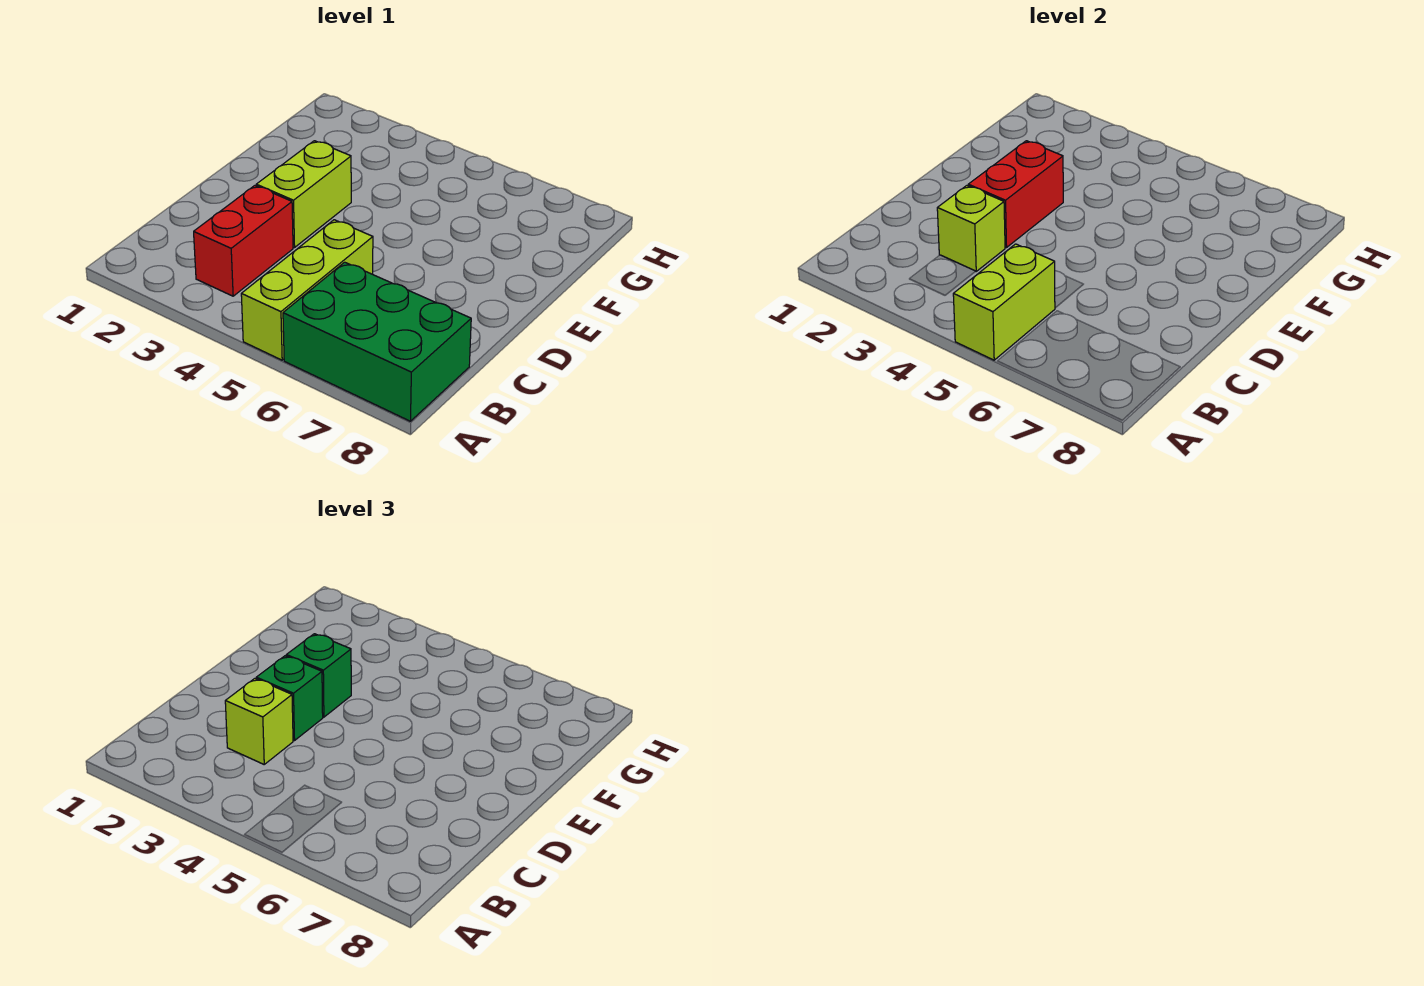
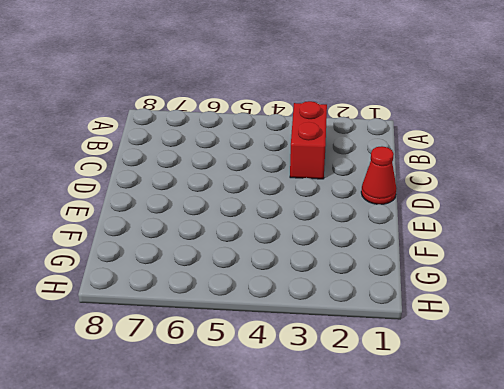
red cone D1 level 1 -> none
none -> lime brick A5:C5 level 1
none -> green brick A6:B8 level 1

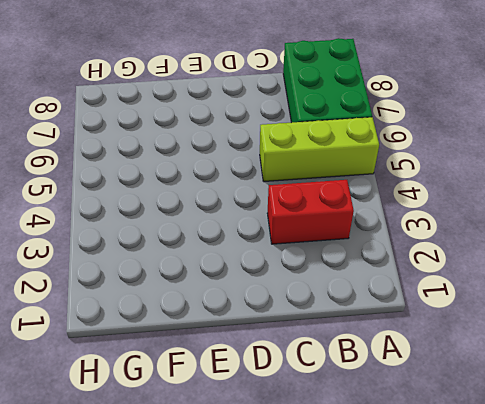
none -> lime brick D3:E3 level 1
none -> lime brick A5:B5 level 2

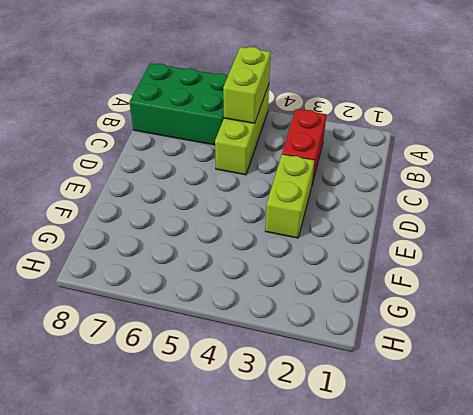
none -> lime brick C3 level 2
none -> red brick D3:E3 level 2

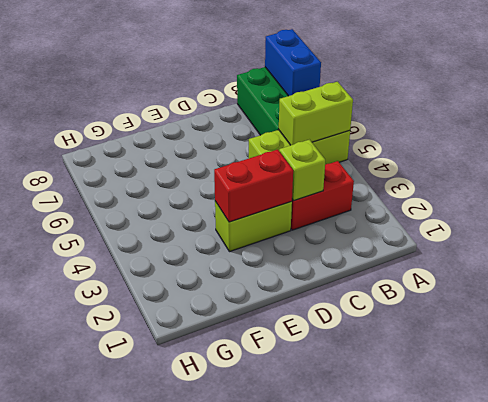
blue brick A7:A8 level 2 -> none
none -> lime brick C3 level 3
none -> green brick D3 level 3

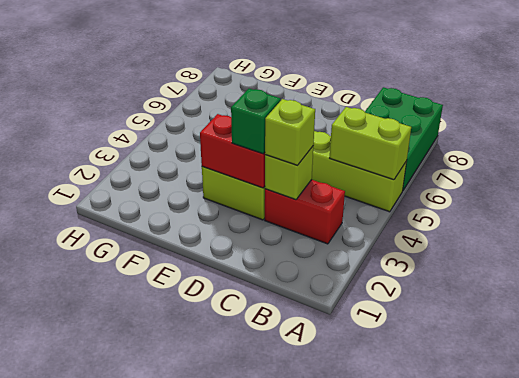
none -> green brick E3 level 3

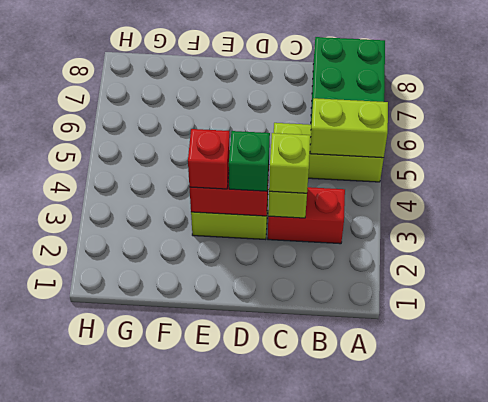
red brick E3 level 3 -> green brick E3 level 3

